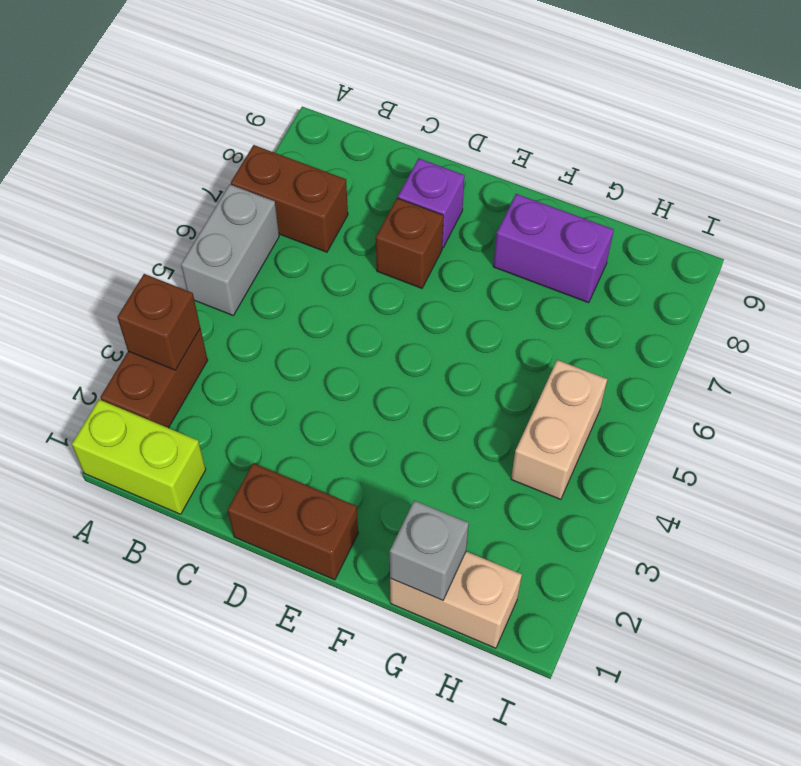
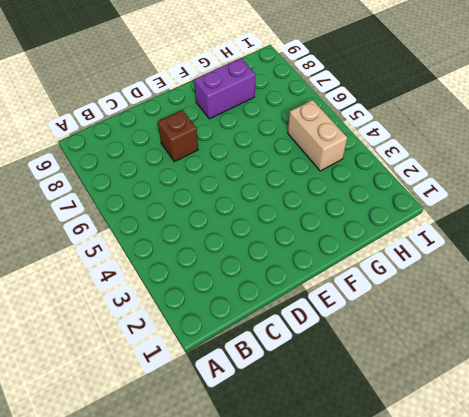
none -> lime brick A1:B1 level 1
none -> brown brick A2:A3 level 1
none -> grey brick A5:A6 level 1

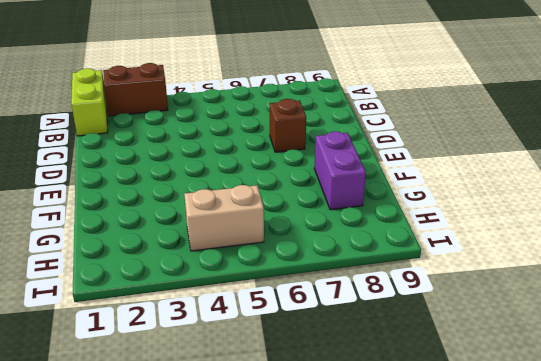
none -> grey brick A5:A6 level 1
none -> brown brick A7:B7 level 1
none -> brown brick D1:E1 level 1

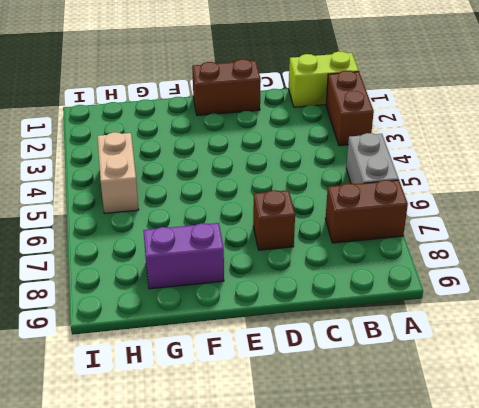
none -> purple brick D8 level 1
none -> tan brick G1:H1 level 1
none -> brown brick A3 level 2

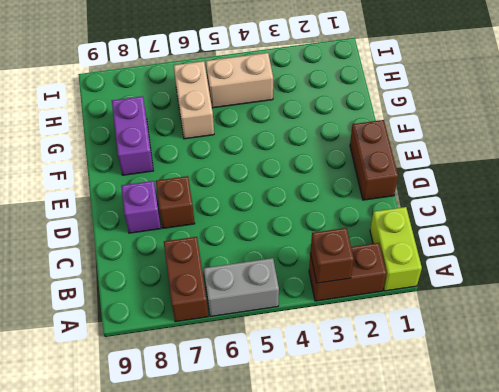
tan brick G6:H6 level 1 -> tan brick G1:H1 level 1
none -> grey brick G1 level 2

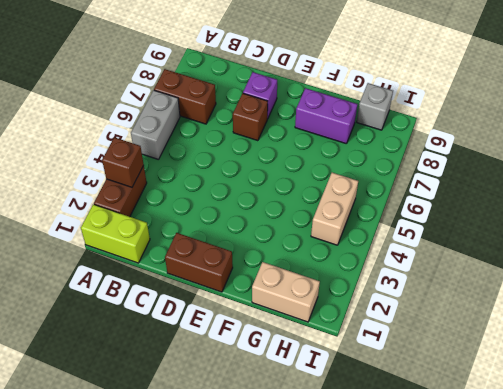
grey brick H9 level 1 -> grey brick G1 level 2

